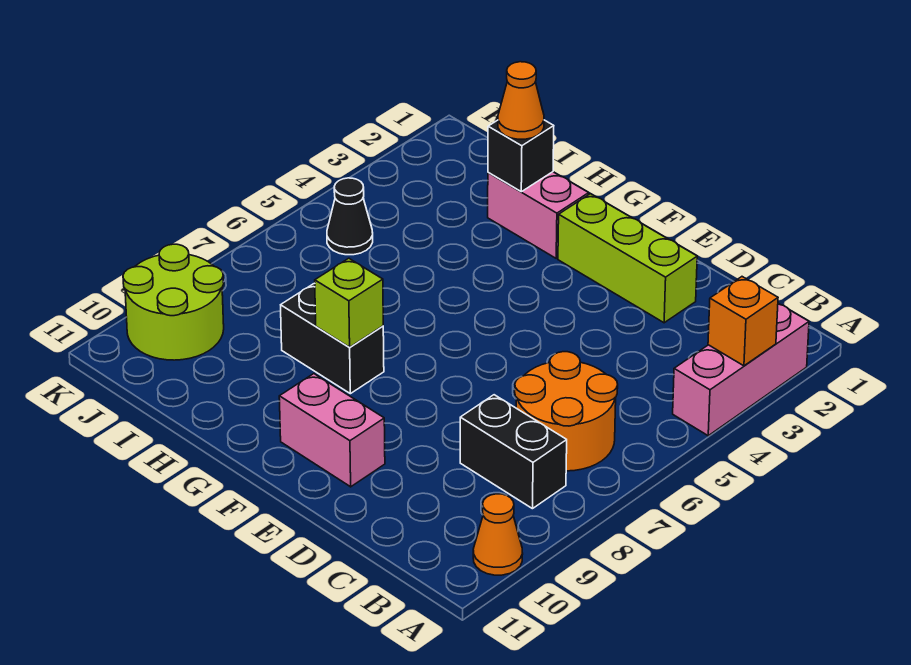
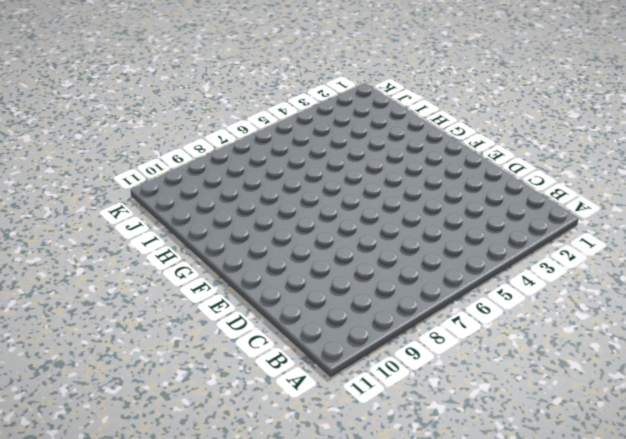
none -> pink brick A2:A4 level 1
none -> orange cone A10 level 1
none -> orange round brick B6:C7 level 1

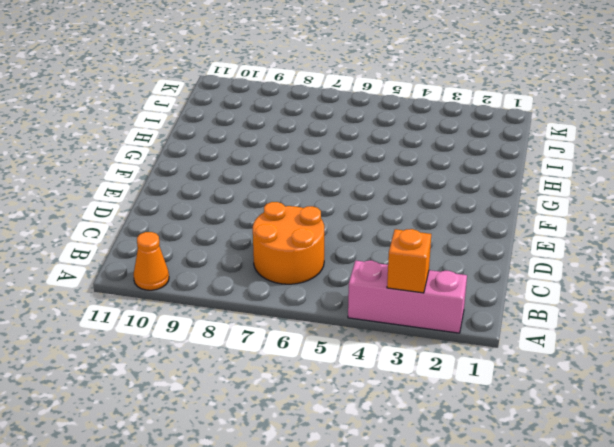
none -> black brick B8:C8 level 1
none -> lime brick D2:F2 level 1
none -> pink brick E10:F10 level 1

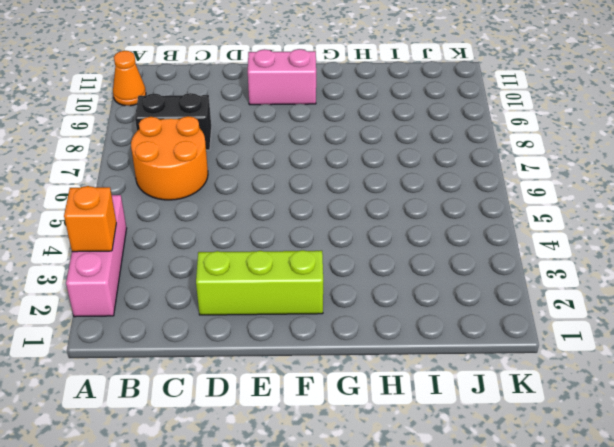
none -> pink brick G2:H2 level 1
none -> black brick G8:H8 level 1
none -> black cone J5 level 1

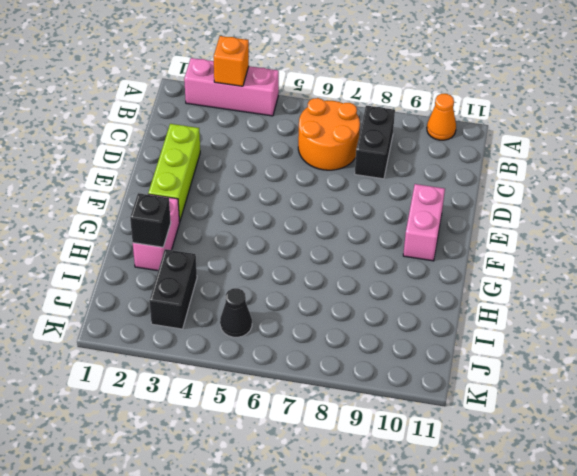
black brick I3:J3 level 1 -> black brick G8:H8 level 1
none -> lime round brick J9:K10 level 1
none -> lime brick G8 level 2
none -> orange cone H2 level 3

